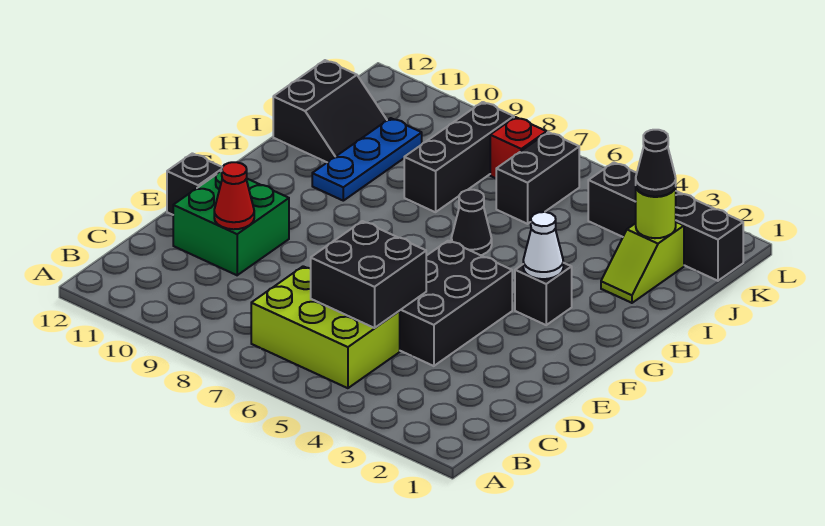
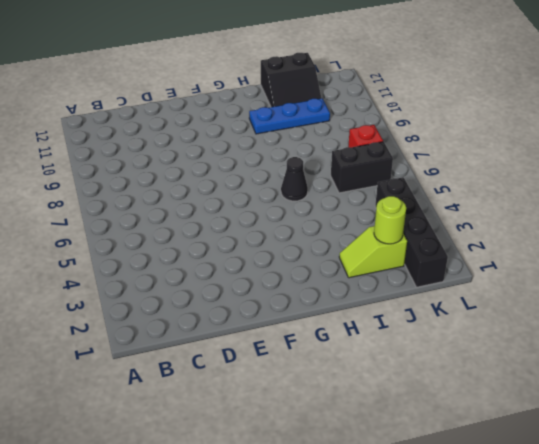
none -> lime brick B5:C7 level 1
none -> black brick D4:F5 level 1
none -> green brick D10:E11 level 1

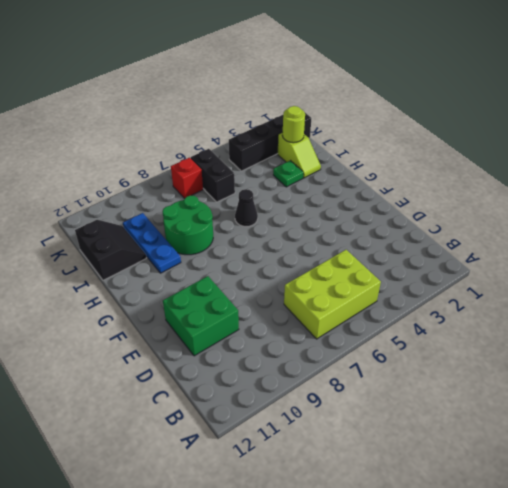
green round brick H8:I9 level 1 -> black brick I8:K8 level 1
green plate I3 level 1 -> none
none -> black brick D4:F5 level 1
none -> black brick E12 level 1
none -> black brick G3 level 1

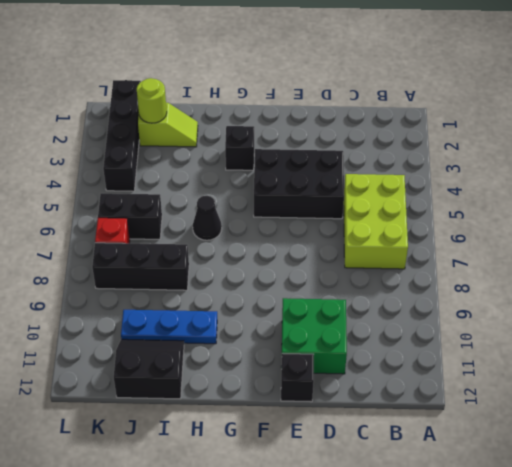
none -> black brick C5:D6 level 2
none -> red cone D10 level 2
none -> white cone G3 level 2

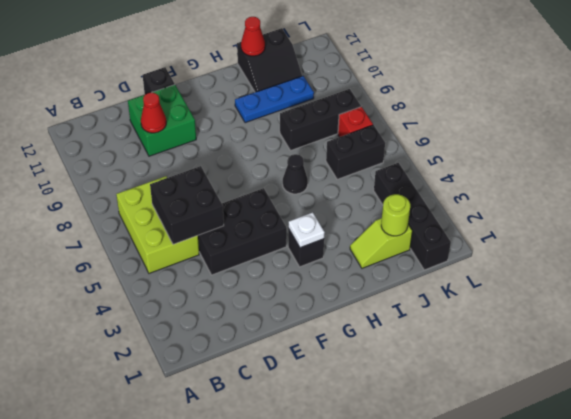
white plate G3 level 2 -> white cone G3 level 2
red cone I12 level 2 -> none
none -> black cone J2 level 3

